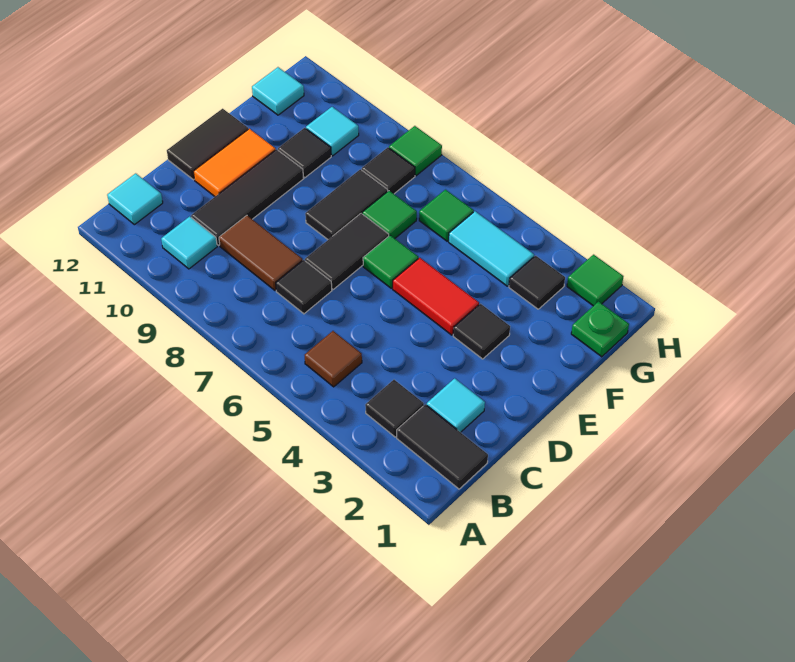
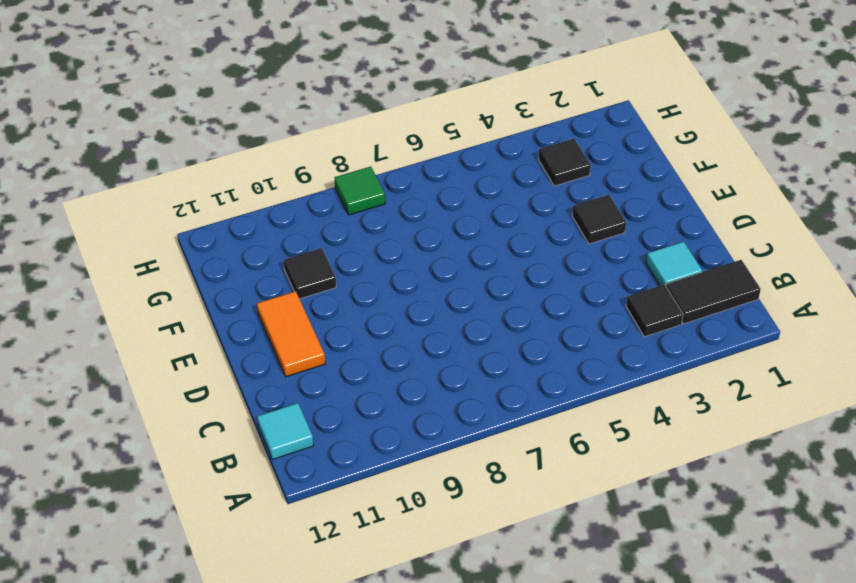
none -> brown tile B5 level 1
none -> cyan tile B10 level 1
none -> black tile C7 level 1

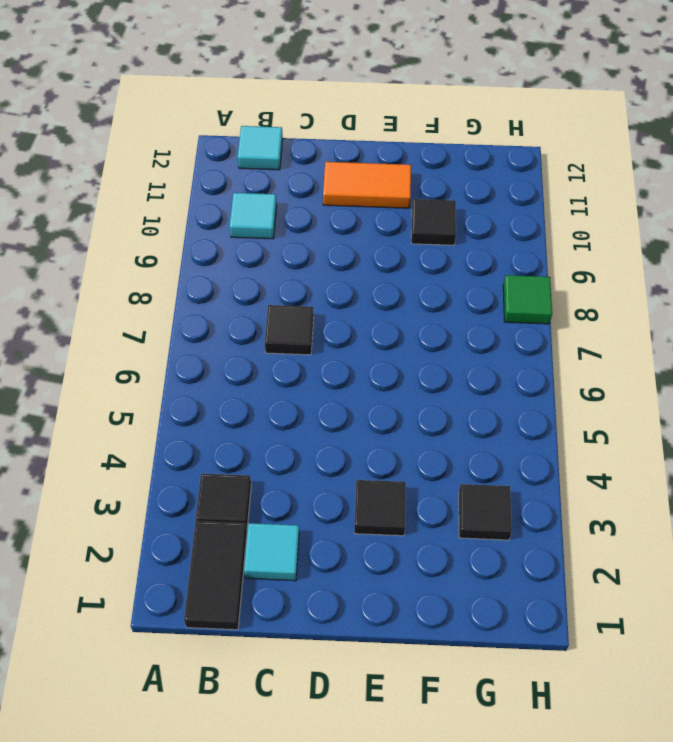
none -> brown tile B5 level 1
none -> brown tile C8:C9 level 1
none -> black tile C10:E10 level 1

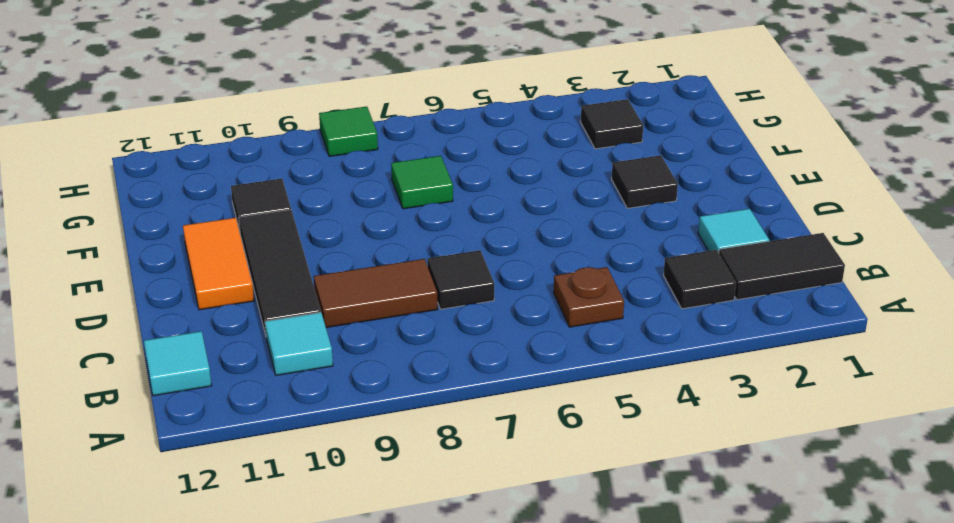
brown plate B5 level 1 -> brown tile B5 level 1
none -> black tile D7:E7 level 1
none -> black tile D12:E12 level 1
none -> red tile E4:E5 level 1

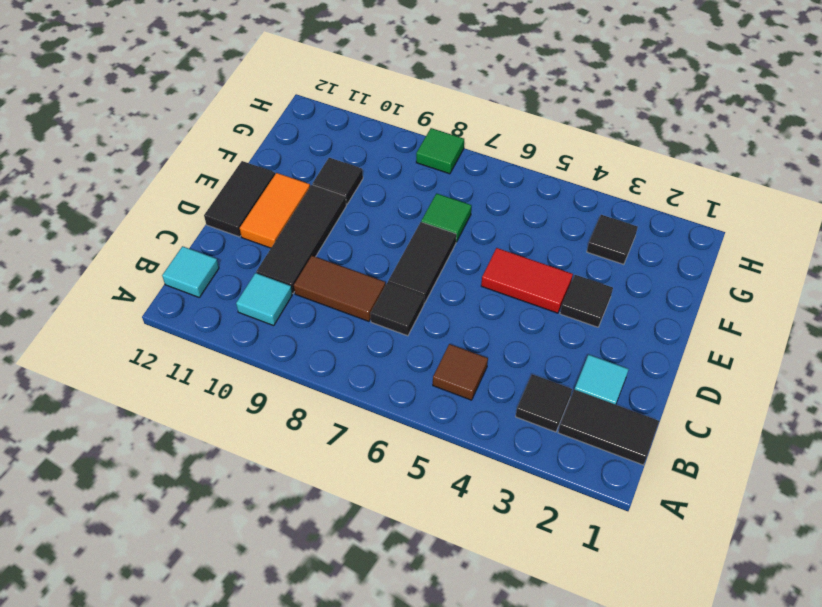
none -> green tile E6 level 1
none -> black tile E8:F8 level 1
none -> green plate G1 level 1

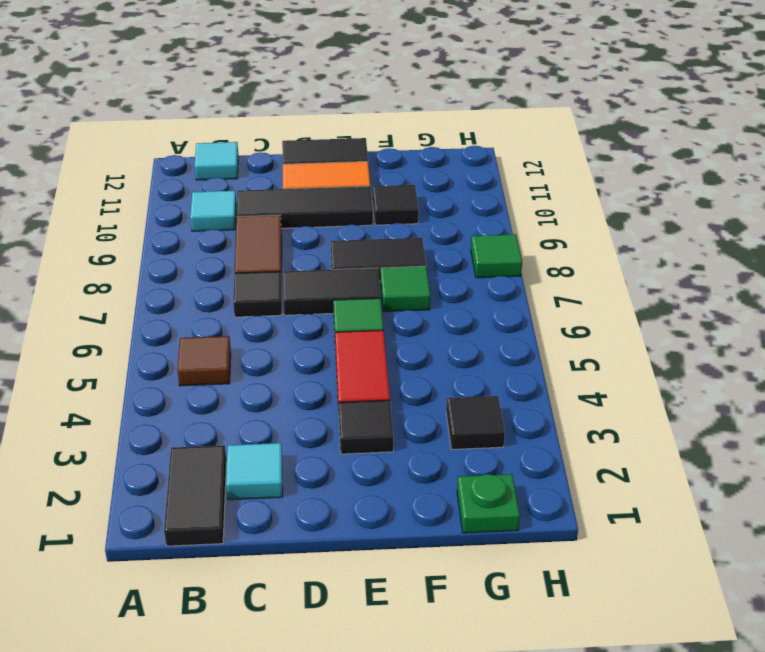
none -> black tile B3 level 1
none -> cyan tile G4:G5 level 1
none -> green tile G6 level 1

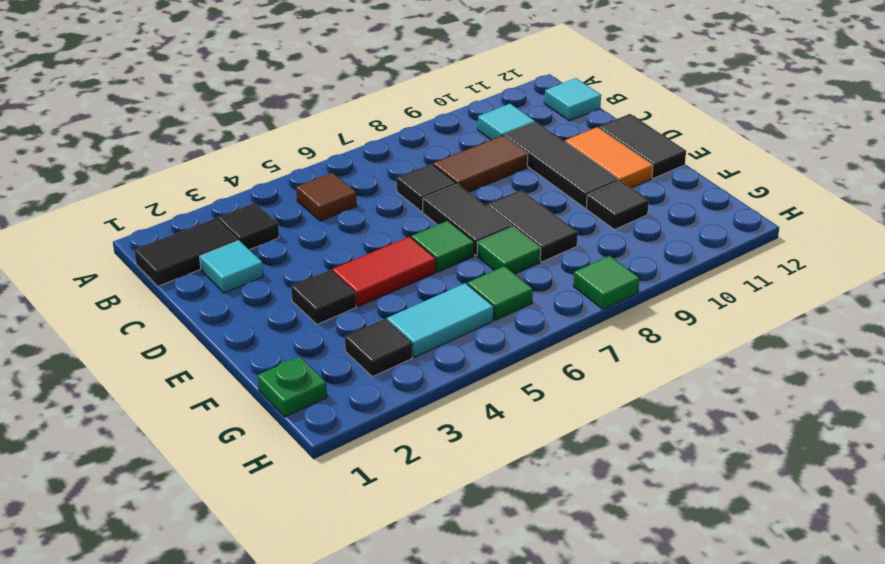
none -> black tile G8 level 1
none -> cyan tile G10 level 1
none -> cyan tile G12 level 1

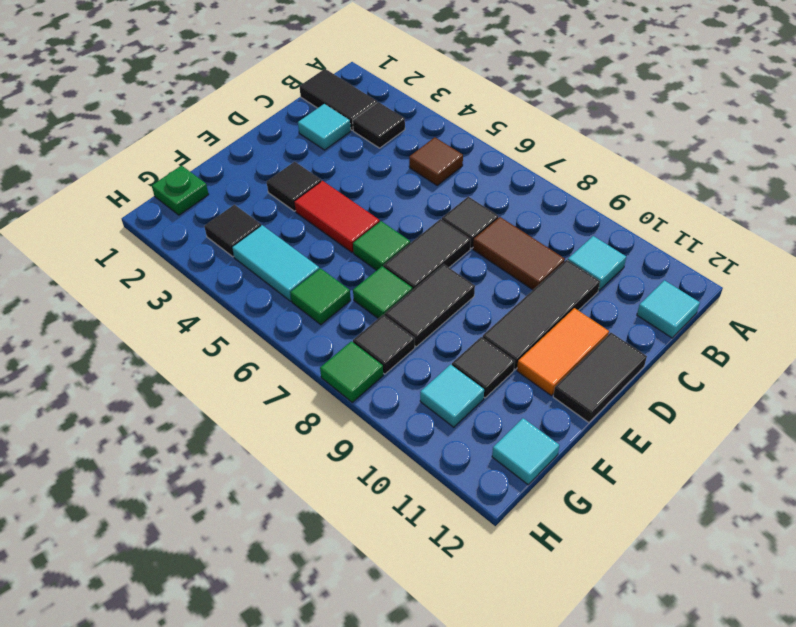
none -> green tile H2 level 1

